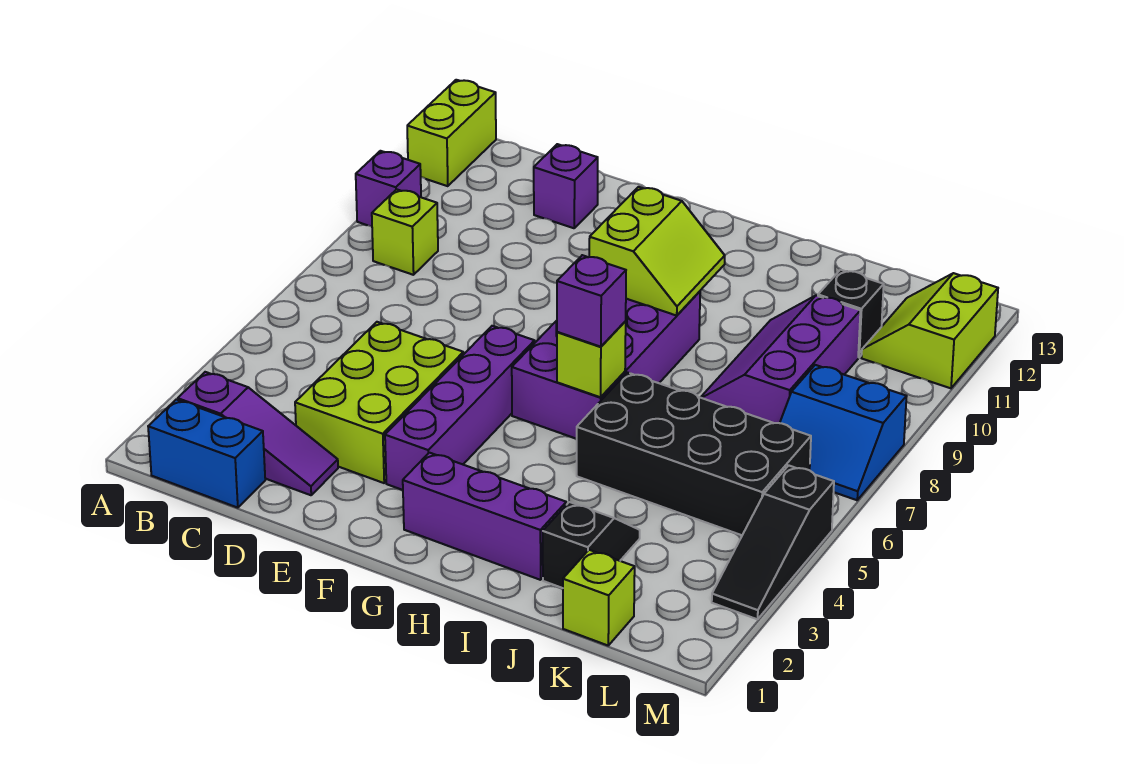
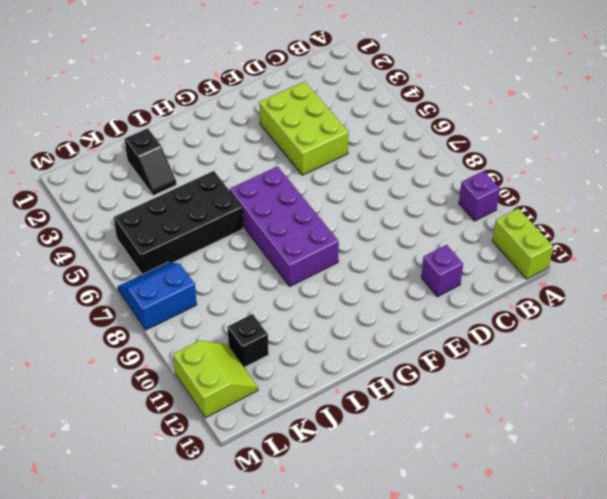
none -> blue brick B1:C1 level 1
none -> purple slope B2:D2 level 1 top B
none -> lime brick B9 level 1

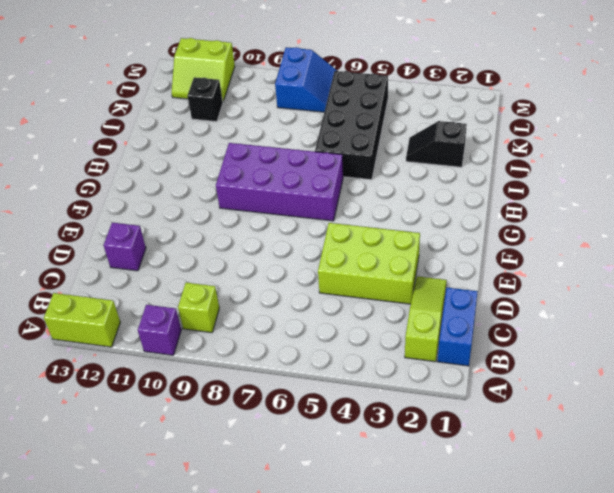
lime slope B2:D2 level 1 top B -> purple slope B2:D2 level 1 top B
none -> purple brick F3:F6 level 1
none -> purple brick G2:I2 level 1
none -> purple slope J8:K10 level 1 top K

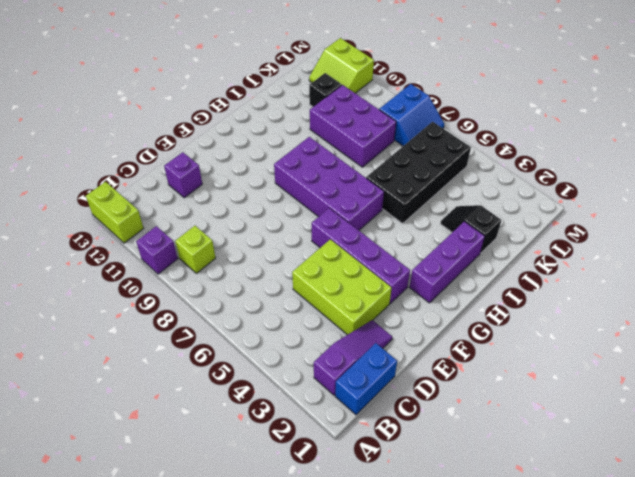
purple brick J8:K10 level 1 -> purple slope J8:K10 level 1 top K
none -> lime brick K1 level 1
none -> black slope M3:M5 level 1 top 5
none -> lime slope G9:H10 level 2 top G

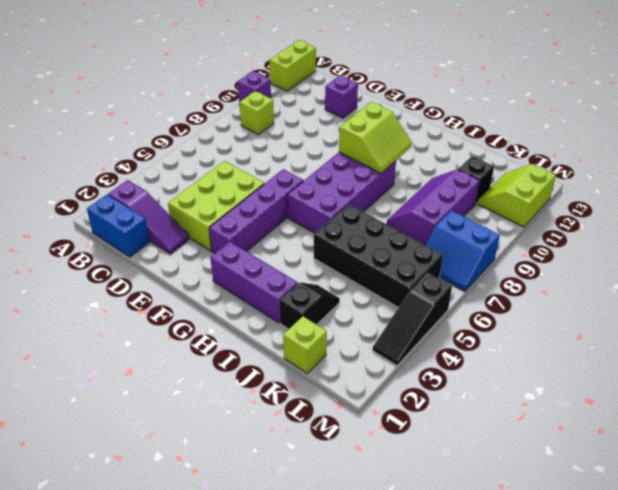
none -> lime brick H6 level 2
none -> purple brick H6 level 3

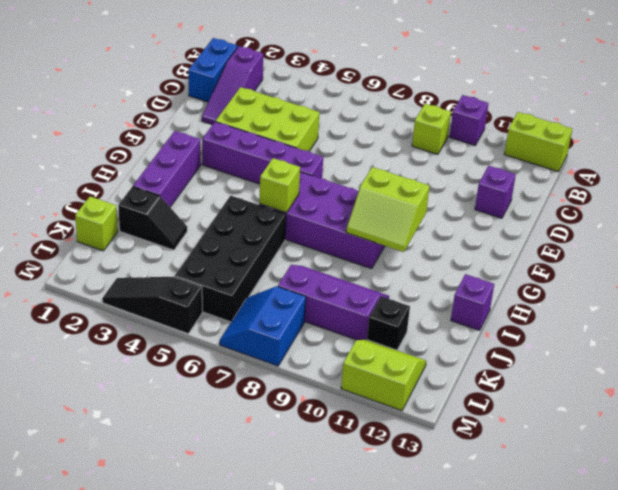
purple brick I13 level 1 -> purple brick H6 level 3

